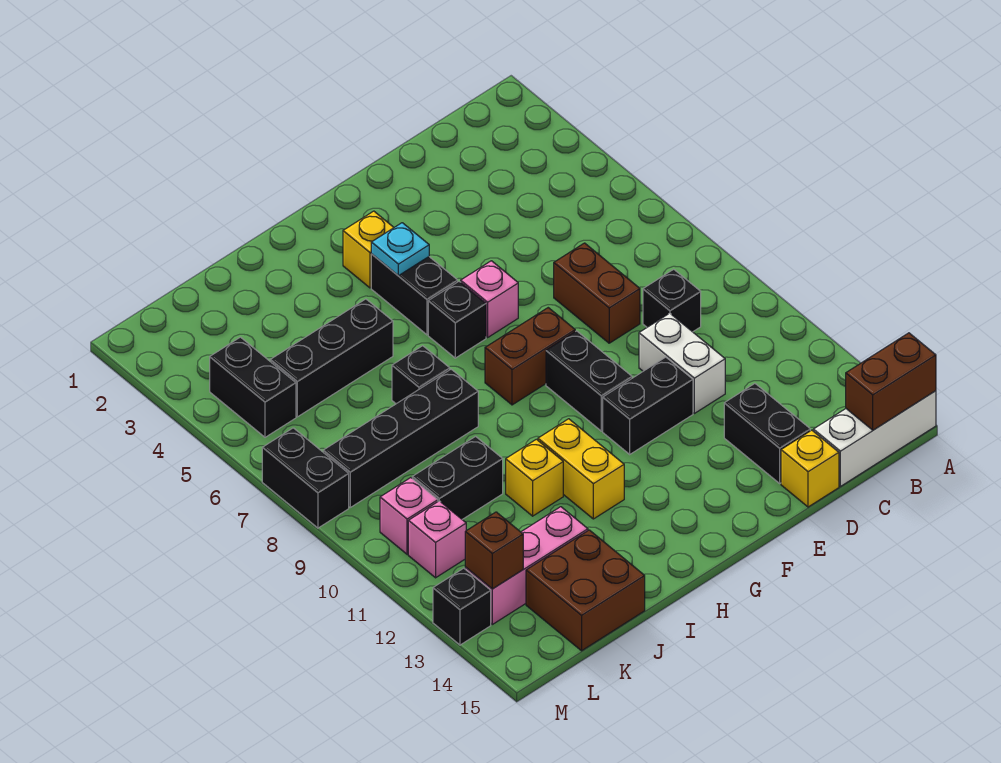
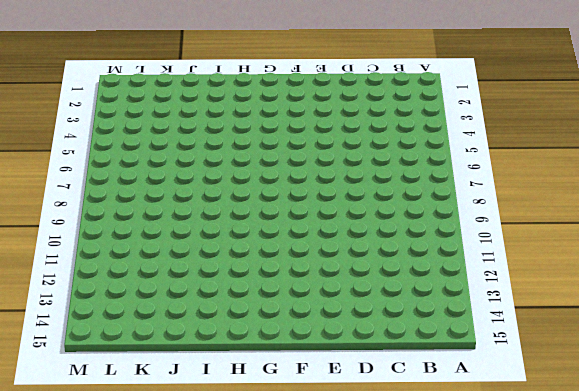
none -> white brick A15:C15 level 1
none -> black brick C9 level 1
none -> brown brick D7:D8 level 1

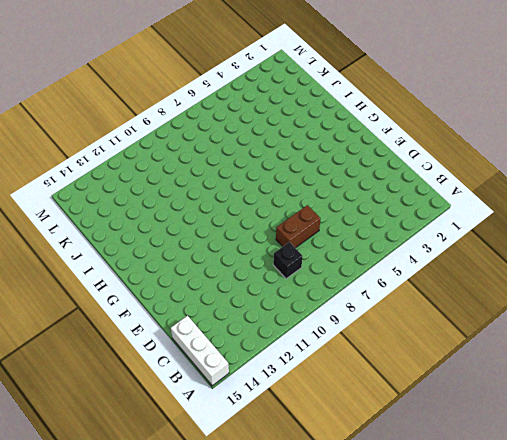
none -> white brick D10:D11 level 1
none -> black brick D13:D14 level 1
none -> yellow brick D15 level 1

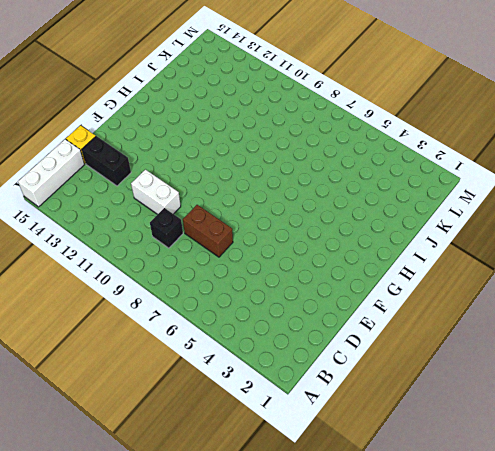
none -> black brick E11:F11 level 1
none -> pink brick F6 level 1
none -> brown brick F8:G8 level 1

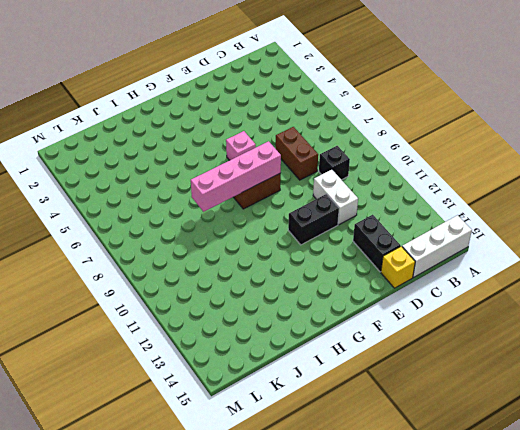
pink brick F8:I8 level 2 -> none
none -> black brick F9:F10 level 1
none -> yellow brick G3 level 1
none -> black brick G4:G5 level 1

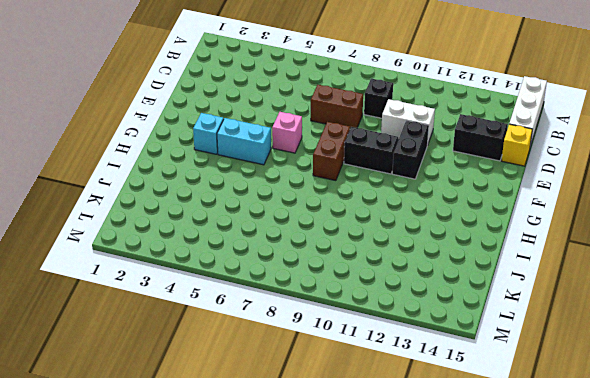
cyan brick G3 level 1 -> yellow brick G3 level 1
cyan brick G4:G5 level 1 -> black brick G4:G5 level 1
none -> black brick G6 level 1
none -> yellow brick H11:H12 level 1
none -> black brick I5:K5 level 1

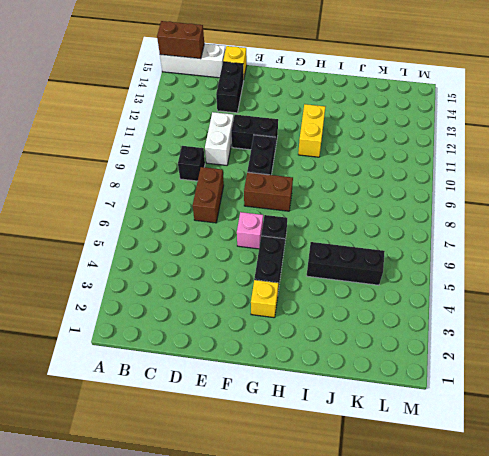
none -> black brick I7 level 1
none -> black brick I8:L8 level 1
none -> yellow brick I11 level 1

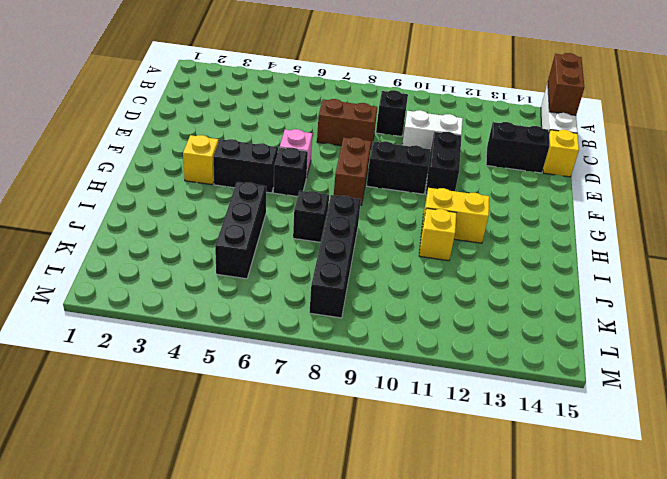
none -> black brick J10:K10 level 1
none -> pink brick J13:L13 level 1
none -> brown brick J14:K15 level 1

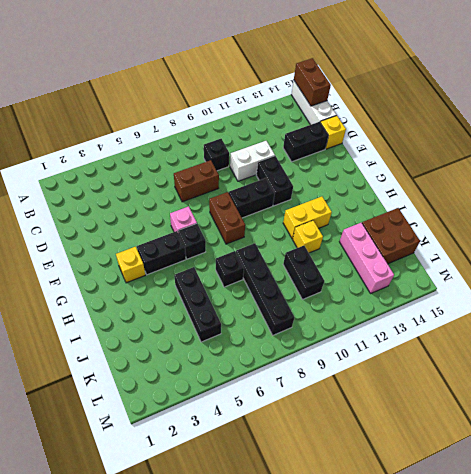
none -> black brick L4:L5 level 1
none -> pink brick L10 level 1
none -> pink brick L11 level 1

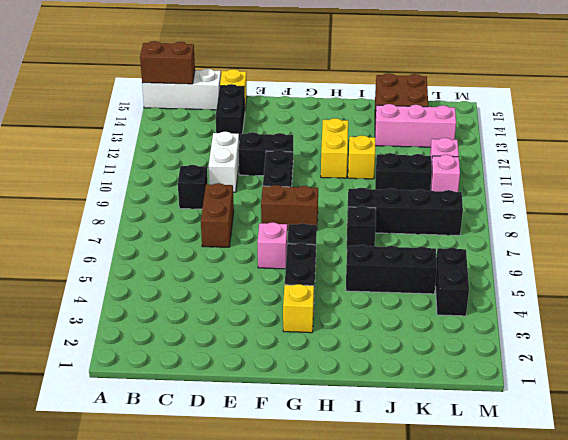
none -> black brick M7:M8 level 1
none -> black brick M13 level 1
none -> cyan plate G4 level 2

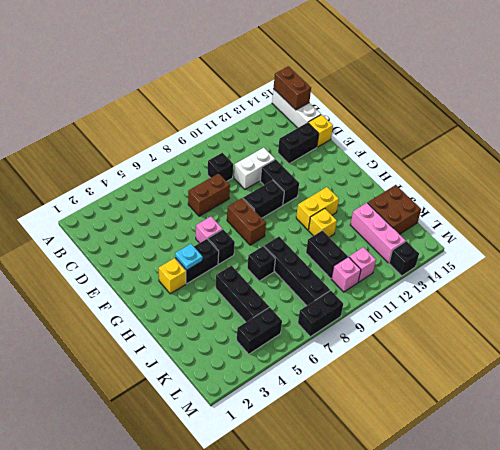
none -> brown brick L13 level 2

